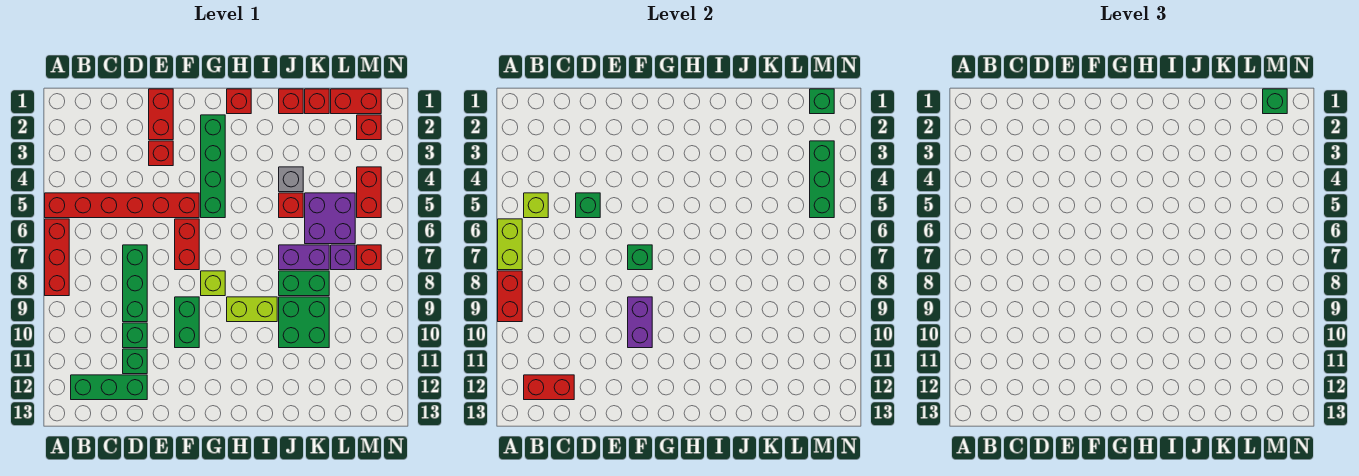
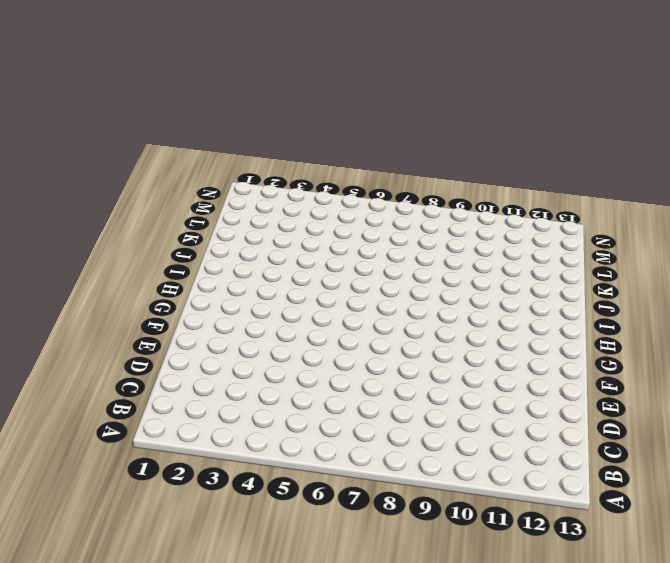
none -> red brick A5:F5 level 1
none -> red brick A6:A8 level 1
none -> green brick B12:D12 level 1
none -> green brick D7:D9 level 1

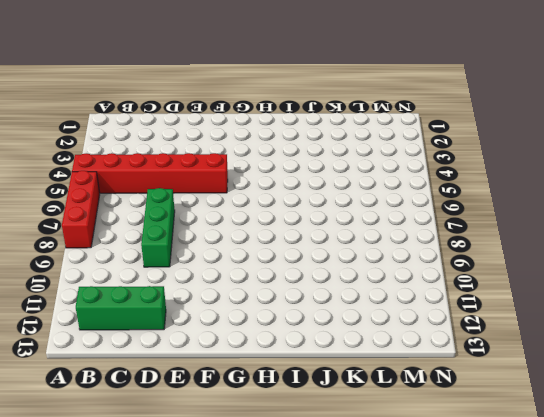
none -> green brick D10 level 1
none -> green brick D11 level 1
none -> red brick E1:E2 level 1
none -> red brick E3 level 1

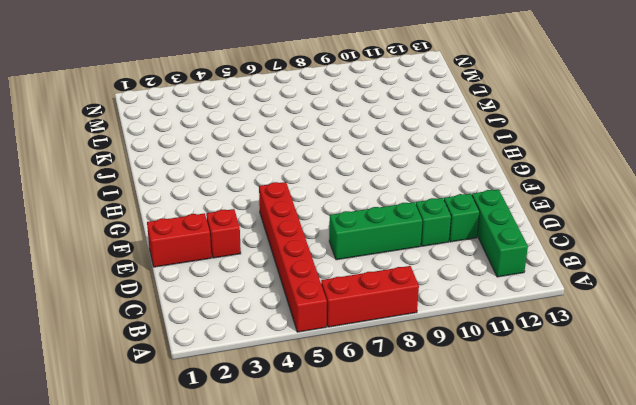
none -> red brick F6:F7 level 1
none -> green brick F9:F10 level 1
none -> green brick G2:G5 level 1
none -> lime brick G8 level 1

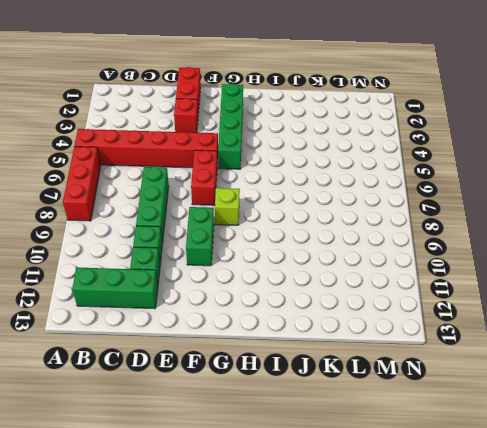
none -> red brick H1 level 1
none -> lime brick H9:I9 level 1
none -> red brick J1 level 1
none -> grey brick J4 level 1

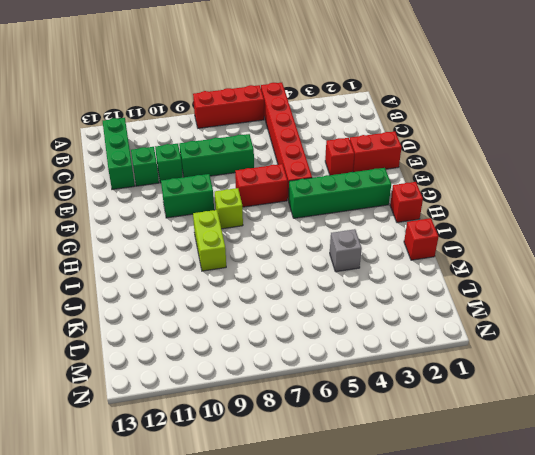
none -> red brick J5 level 1
none -> purple brick J7:K7 level 1
none -> green brick J8:K8 level 1
none -> green brick J9:K10 level 1

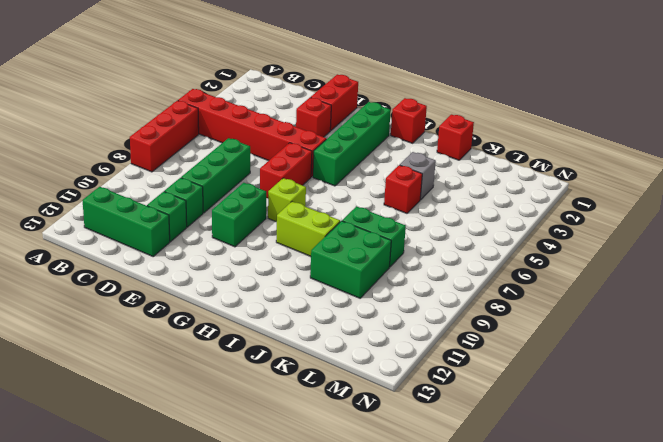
none -> purple brick J7:K7 level 1
none -> red brick K1 level 1
none -> purple brick K5:L6 level 1
none -> red brick L1:M1 level 1

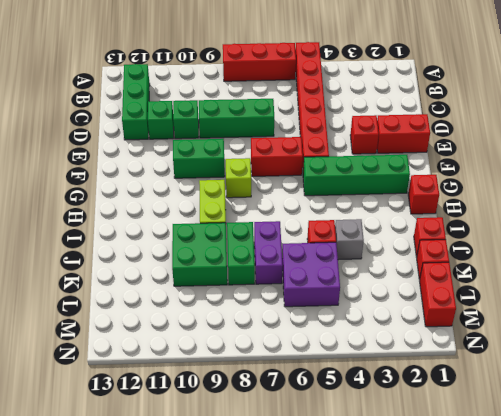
none -> purple brick L7 level 1
none -> red brick M2 level 1
none -> red brick M4:M5 level 1
none -> red brick M7 level 1

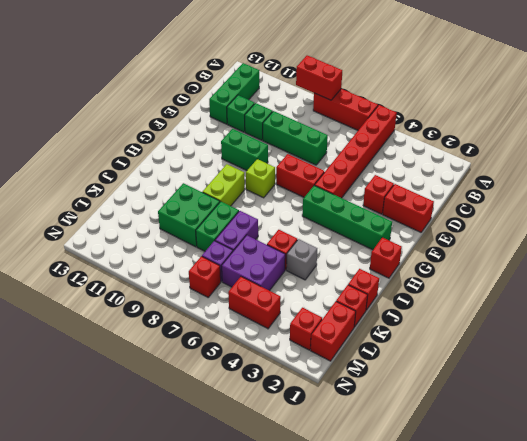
none -> lime brick A6:A7 level 2
none -> lime brick B5 level 2
none -> red brick B12:C12 level 2
none -> green brick D5 level 2

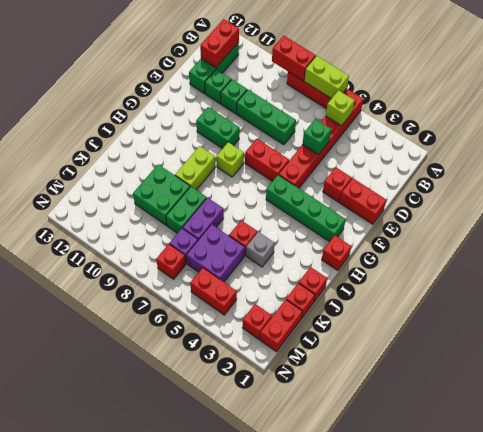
none -> green brick F7 level 2
none -> purple brick F9:F10 level 2
none -> green brick M1 level 2
none -> green brick M3:M5 level 2

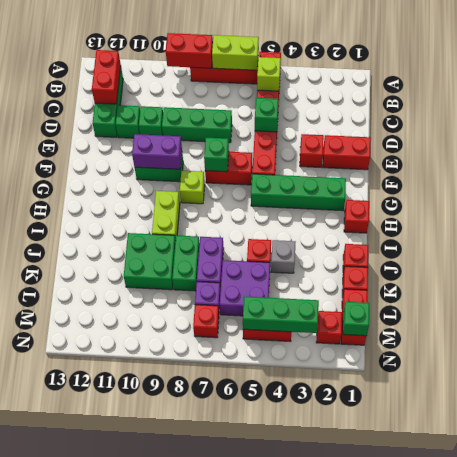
none -> green brick M1 level 3

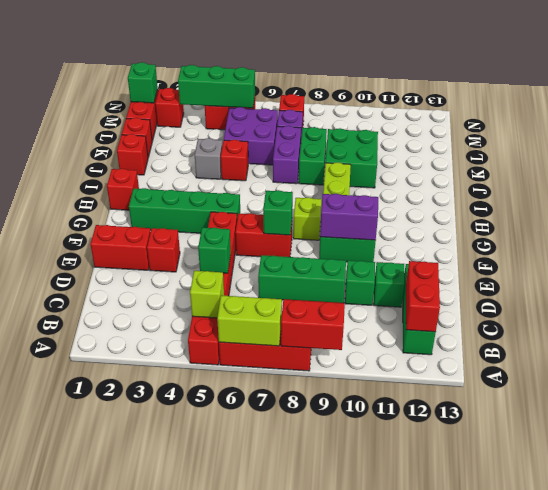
none -> green brick M1 level 3

